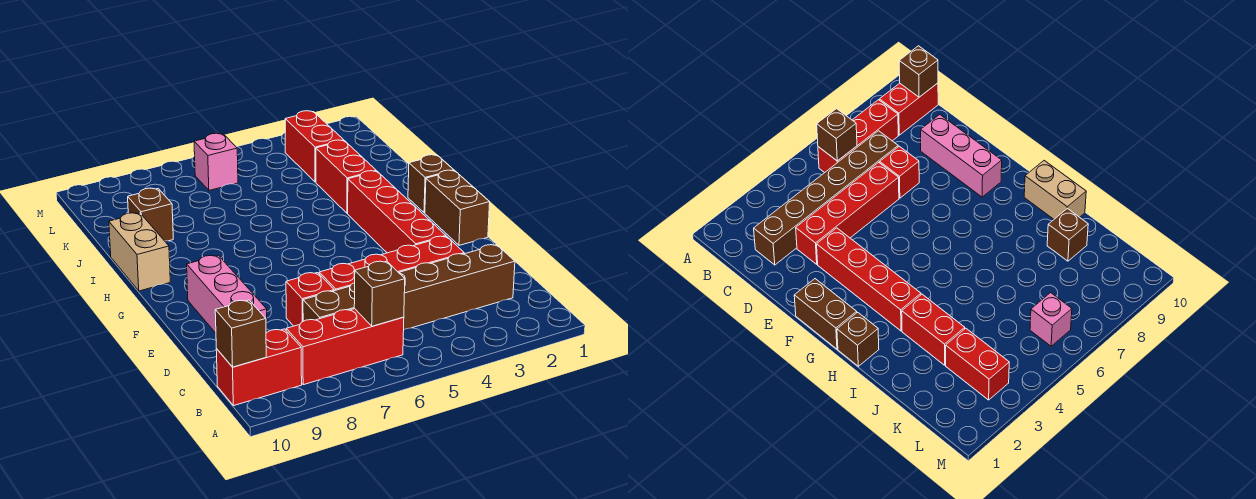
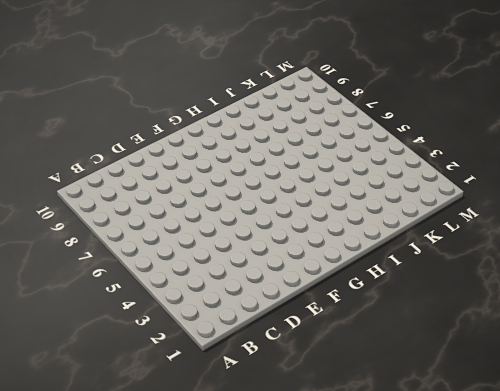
none -> red brick B6:B8 level 1
none -> red brick B9:B10 level 1
none -> brown brick C2:C7 level 1

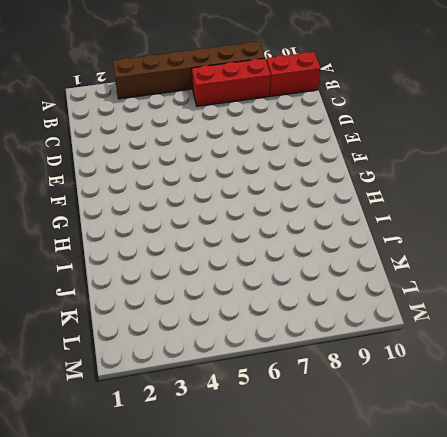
brown brick A3:A8 level 1 -> brown brick C2:C7 level 1
none -> red brick D3:D6 level 1
none -> red brick D7 level 1
none -> pink brick D9:F9 level 1

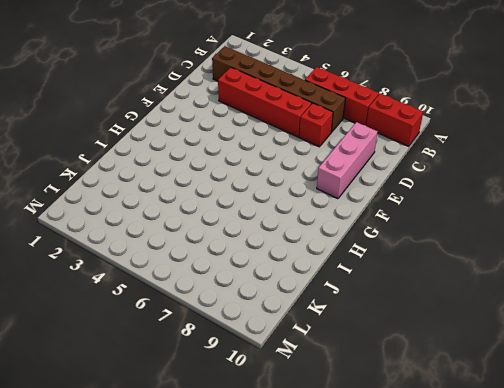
none -> red brick E3:H3 level 1
none -> brown brick F1:G1 level 1
none -> brown brick H1 level 1

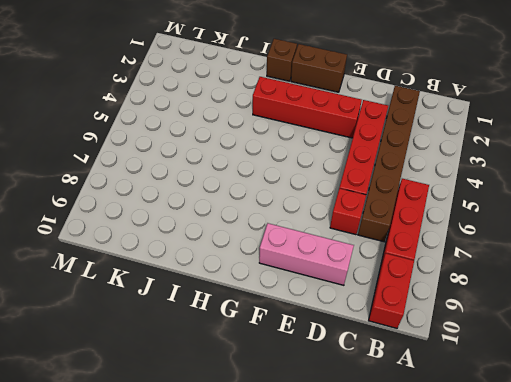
none -> tan brick H10:I10 level 1
none -> red brick I3:J3 level 1
none -> brown brick J9 level 1

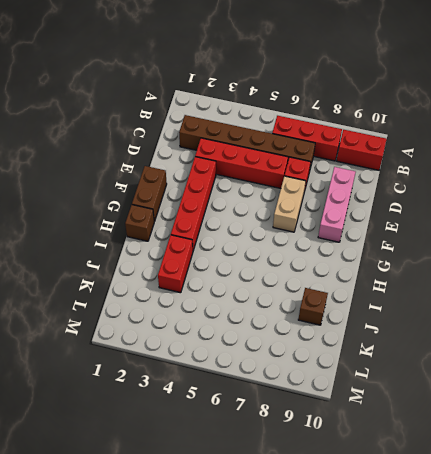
tan brick E7:F7 level 1 -> tan brick H10:I10 level 1
none -> red brick K3:L3 level 1
none -> pink brick L6 level 1
none -> brown brick B6 level 2

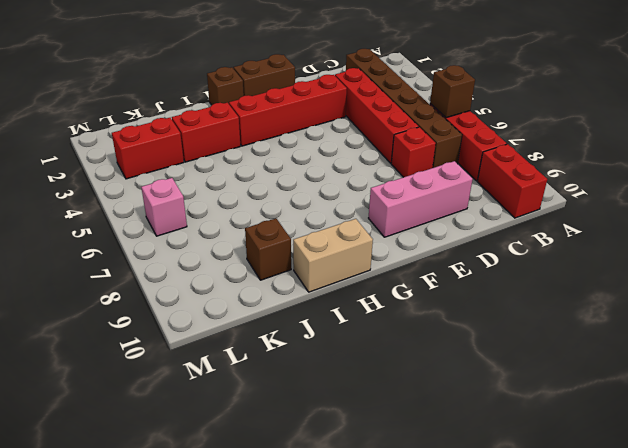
none -> brown brick B10 level 2

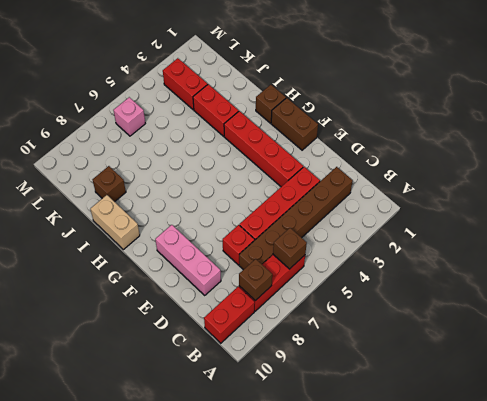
brown brick B8 level 2 -> brown brick B10 level 2

